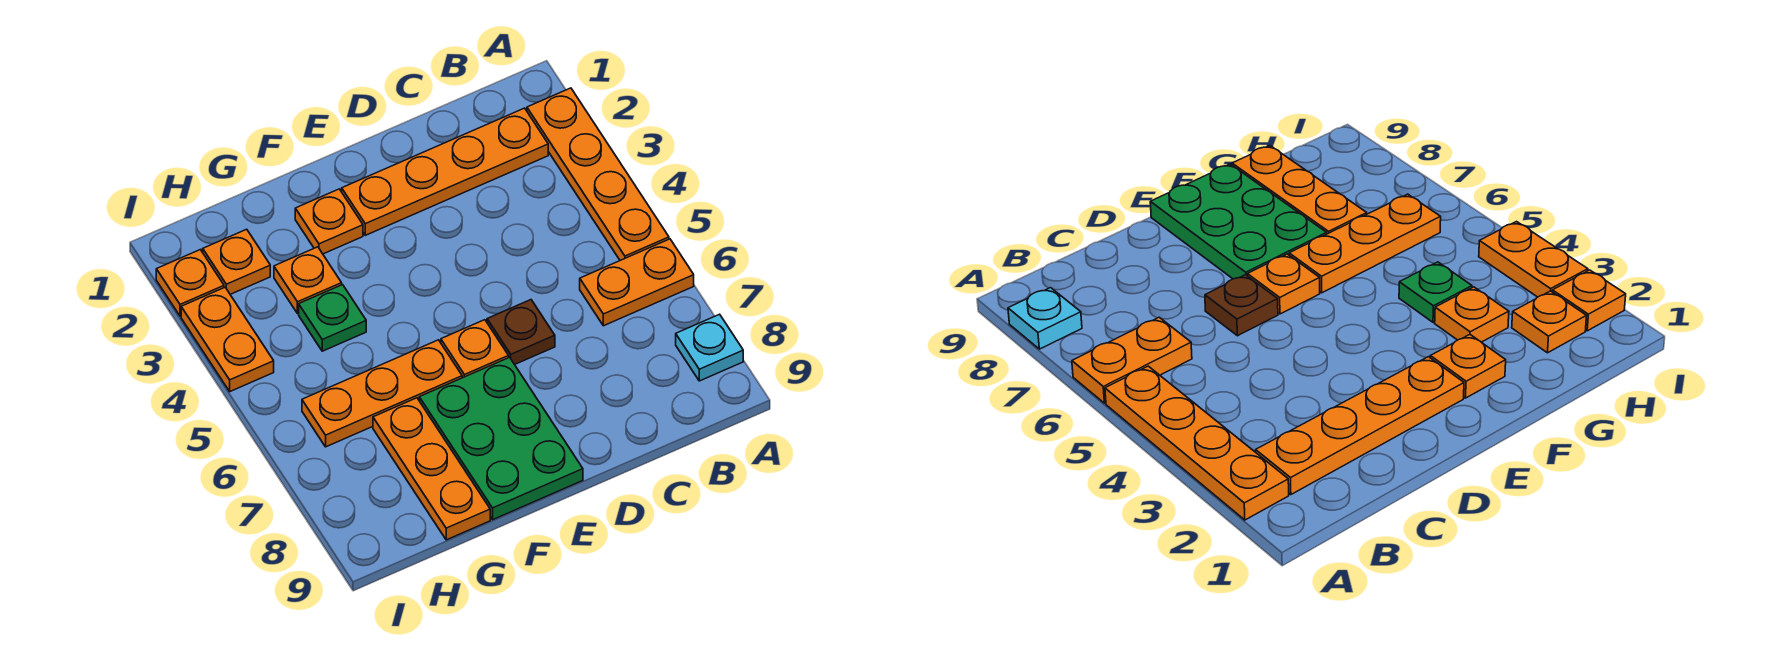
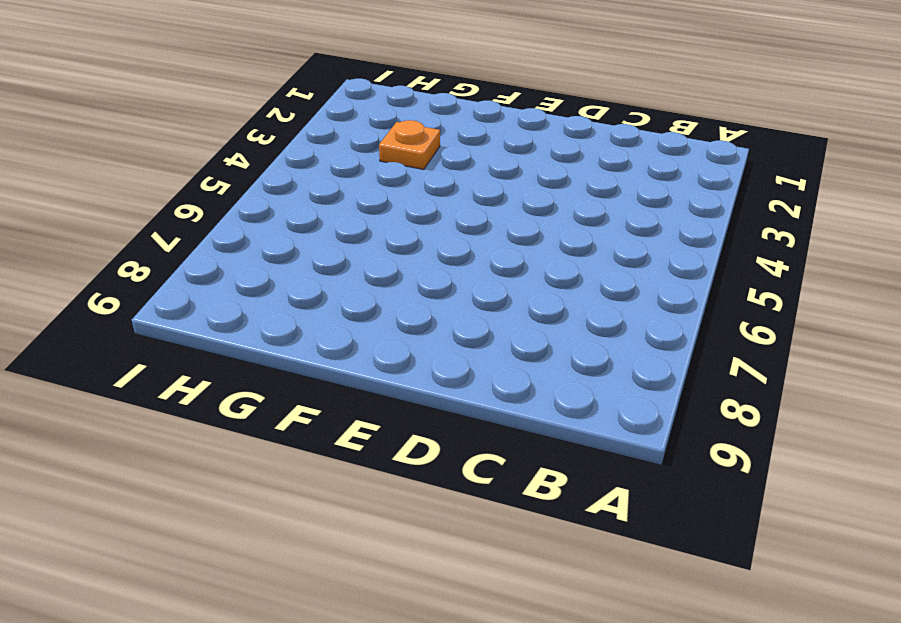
none -> orange plate A2:A5 level 1
none -> orange plate A6:B6 level 1
none -> cyan plate A8 level 1

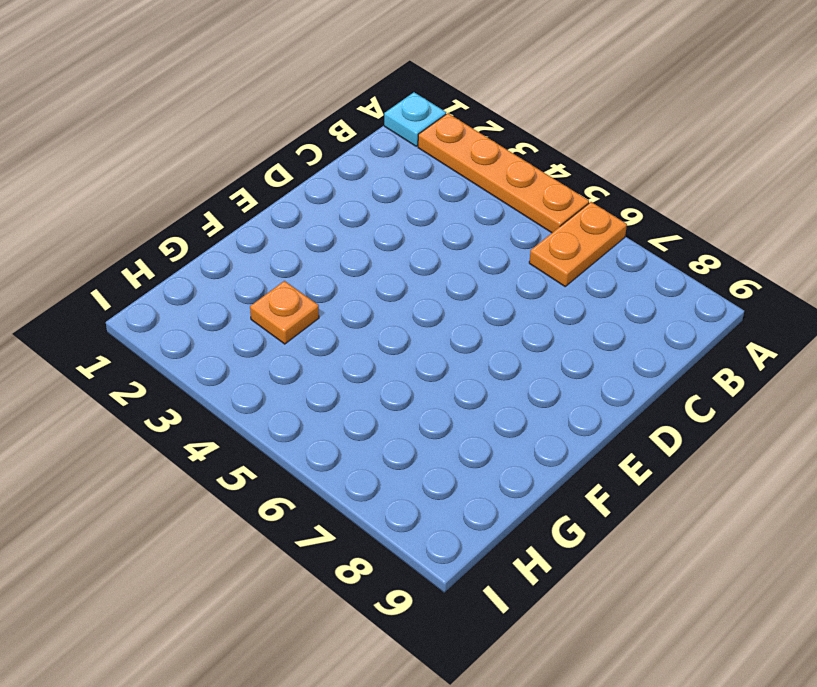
cyan plate A1 level 1 -> cyan plate A8 level 1
none -> orange plate B2:E2 level 1
none -> brown plate D6 level 1
none -> orange plate E6 level 1

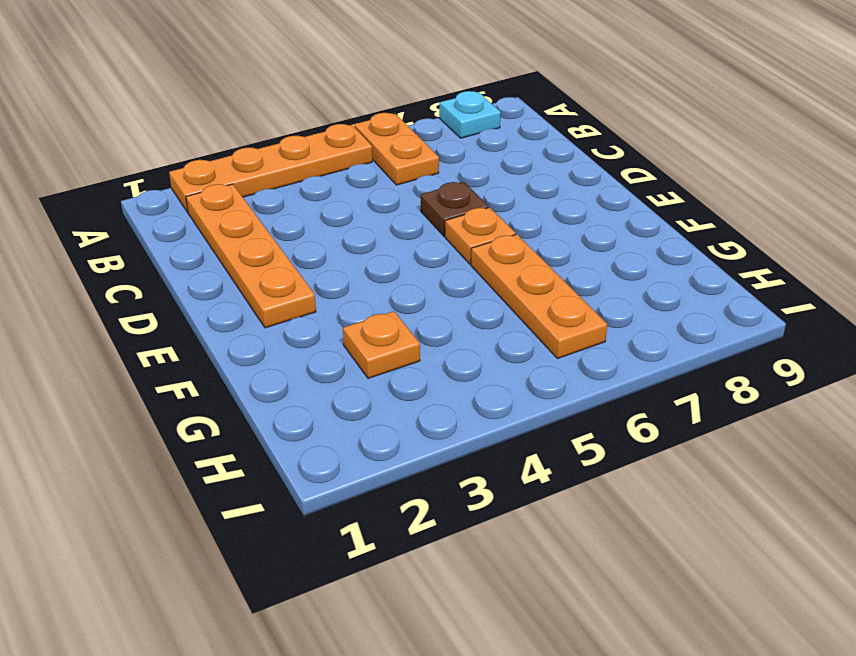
none -> green plate E7:F9 level 1
none -> orange plate F2 level 1
none -> green plate G4 level 1

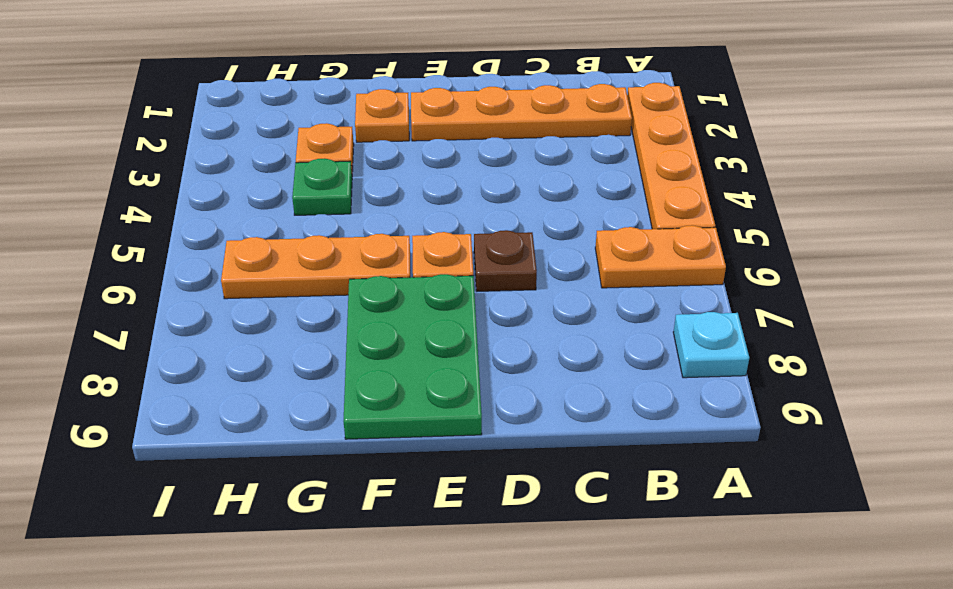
none -> orange plate G7:G9 level 1
none -> orange plate H2 level 1
none -> orange plate I2 level 1

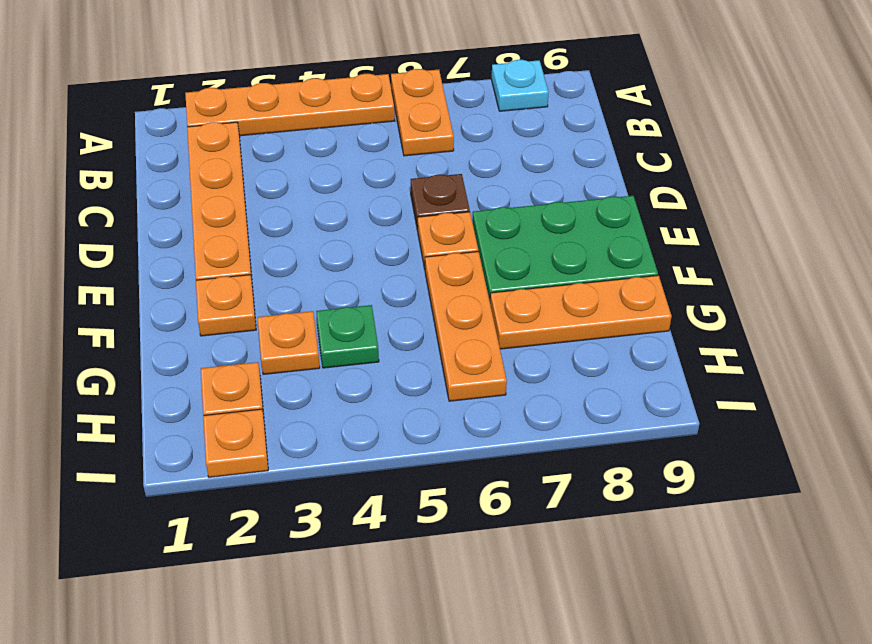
none -> orange plate I3:I4 level 1

